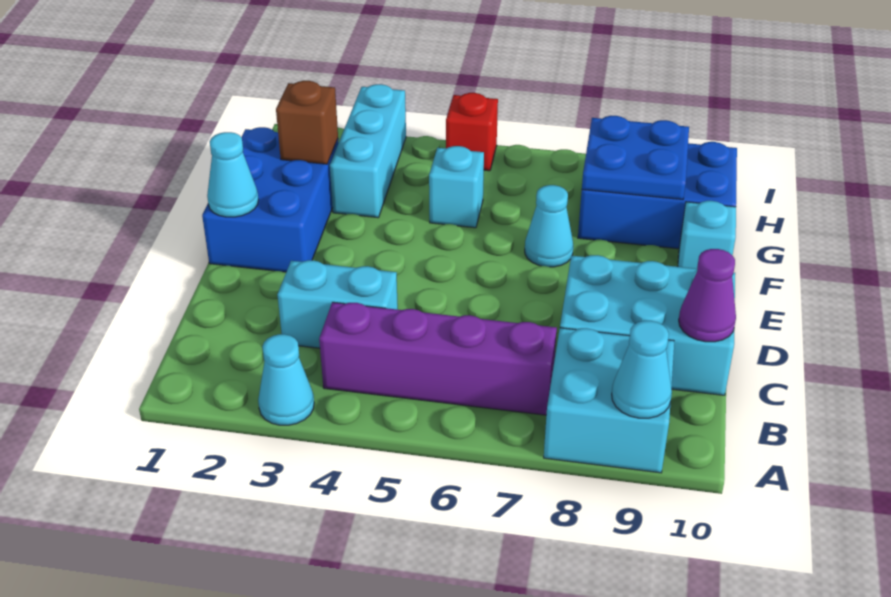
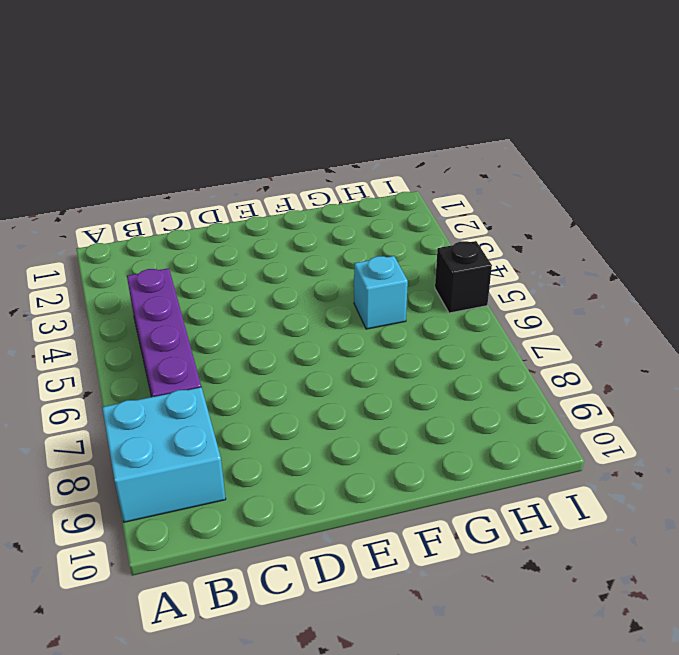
black brick I5 level 1 -> red brick I5 level 1
none -> cyan cone A3 level 1
none -> cyan brick C3:C4 level 1
none -> cyan brick C8:D10 level 1

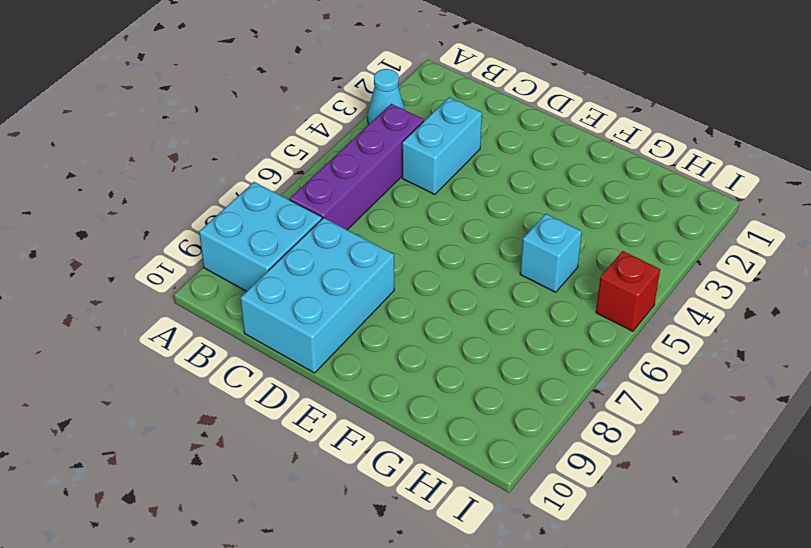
none -> blue brick E1:G2 level 1
none -> cyan cone F7 level 1
none -> cyan brick F10 level 1

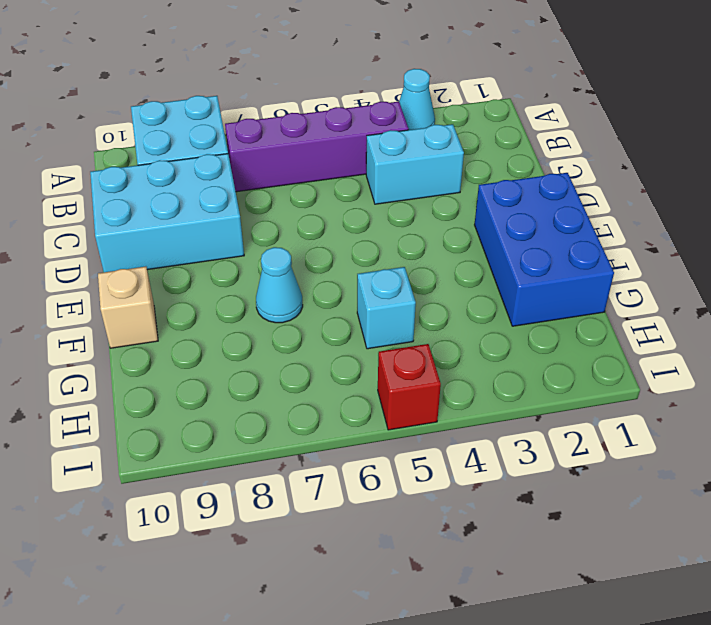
tan brick F10 level 1 -> cyan brick F10 level 1
none -> cyan brick G3:I3 level 1
none -> blue brick G8:H10 level 1
none -> cyan cone A9 level 2

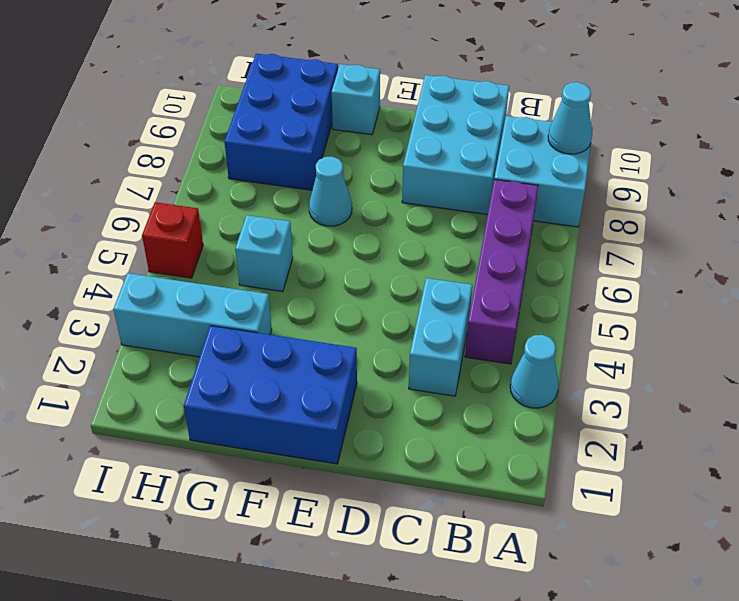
none -> purple cone C10 level 2
none -> cyan cone E1 level 2
none -> brown brick G2 level 2

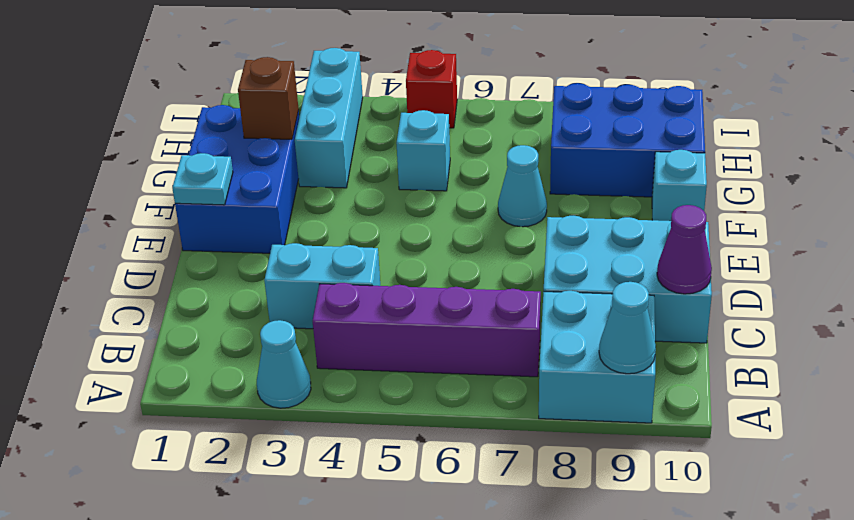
cyan plate E1 level 2 -> cyan cone E1 level 2
none -> blue plate G8:H9 level 2

